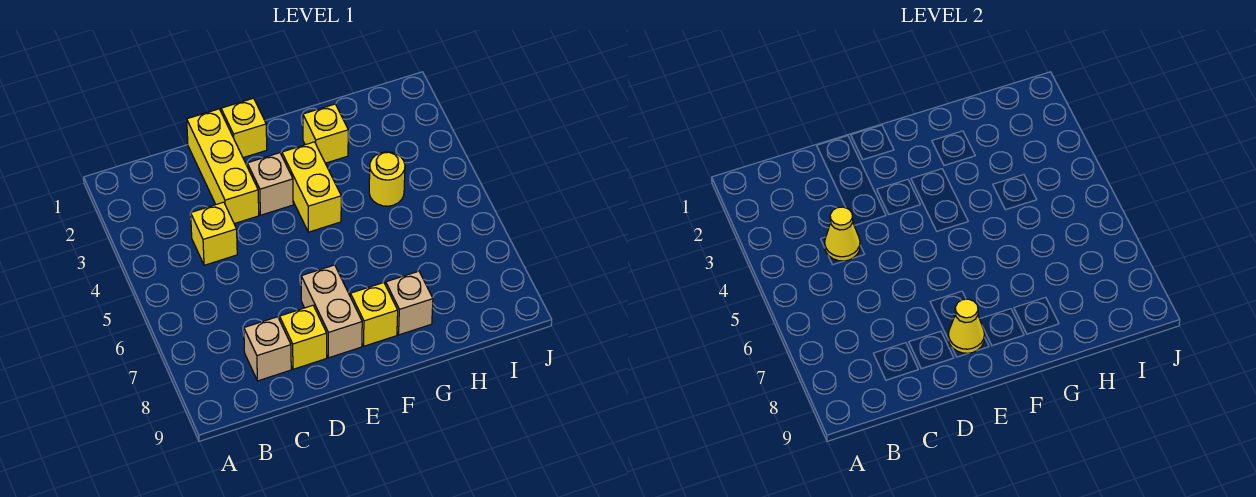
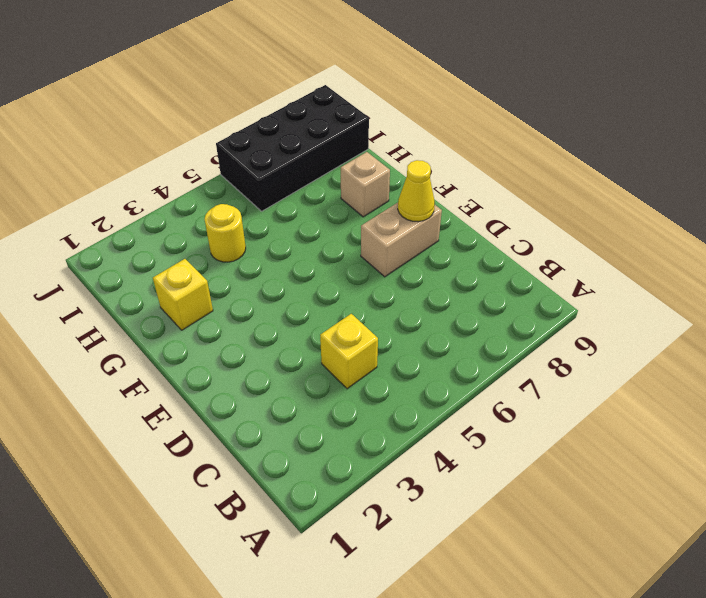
black brick I6:J9 level 1 -> none
none -> tan brick C8 level 1
none -> yellow brick D1:D3 level 1
none -> yellow brick D8 level 1

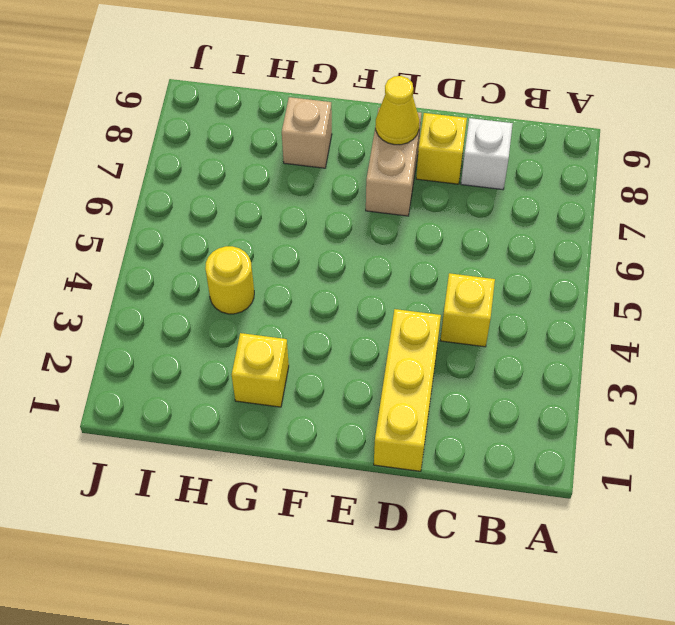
white brick C8 level 1 -> tan brick C8 level 1
none -> yellow brick E1 level 1
none -> tan brick E3 level 1
none -> yellow brick F3:F4 level 1

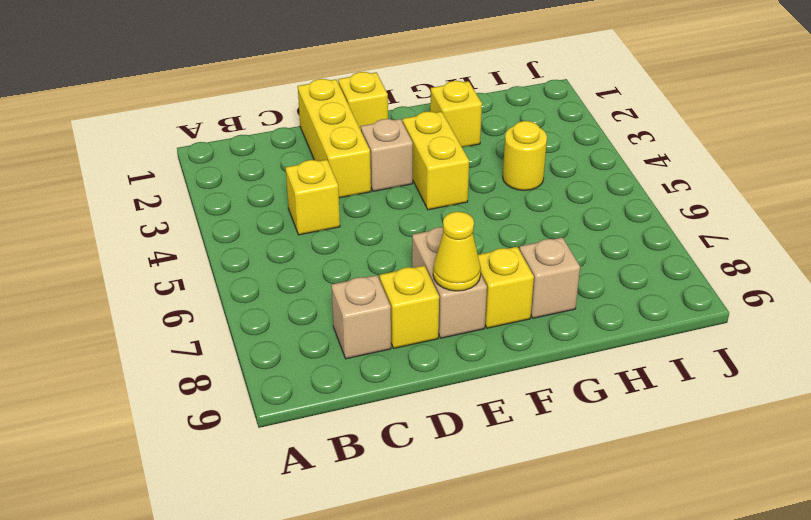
none -> yellow cone C4 level 2

